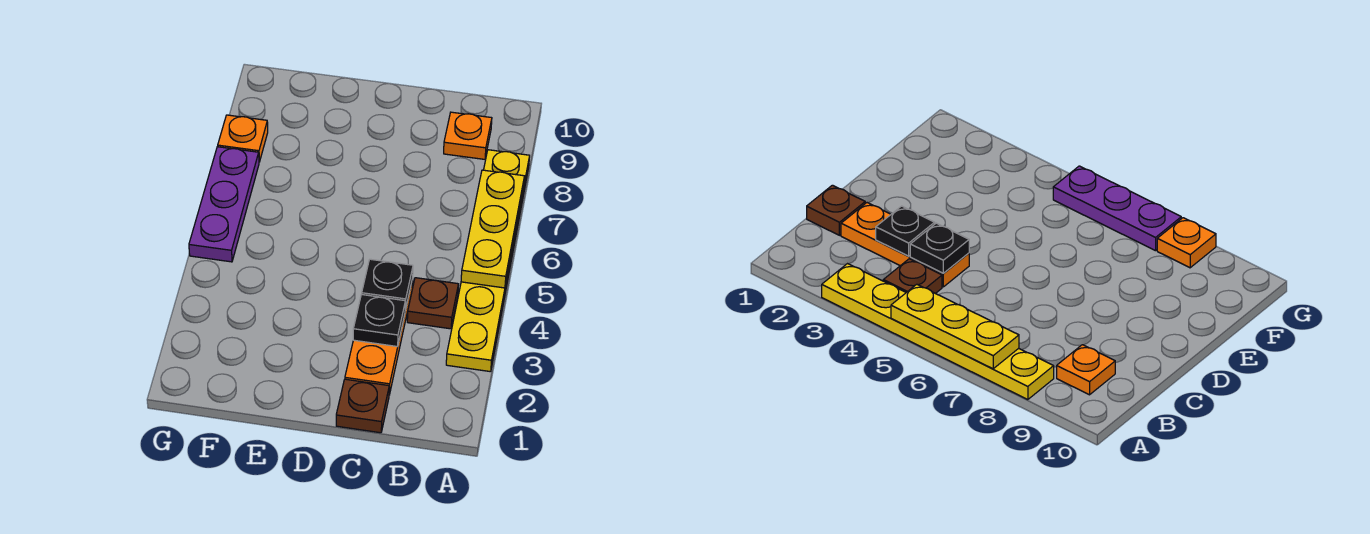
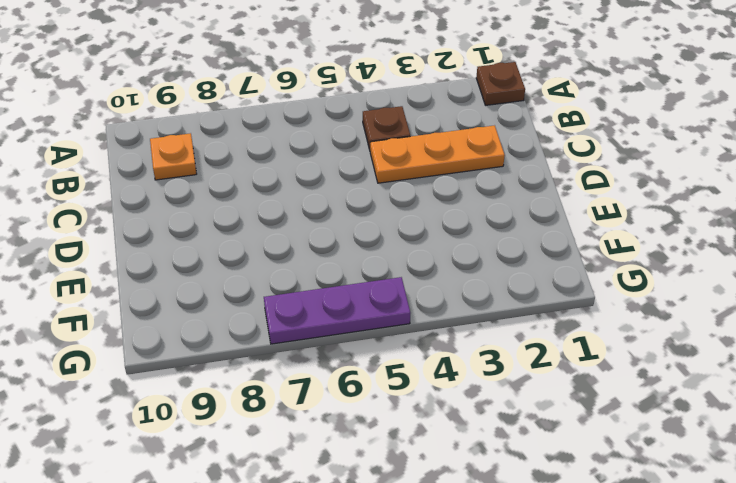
brown plate A1 level 1 -> brown plate C1 level 1
none -> yellow plate A3:A8 level 1
none -> orange plate G8 level 1

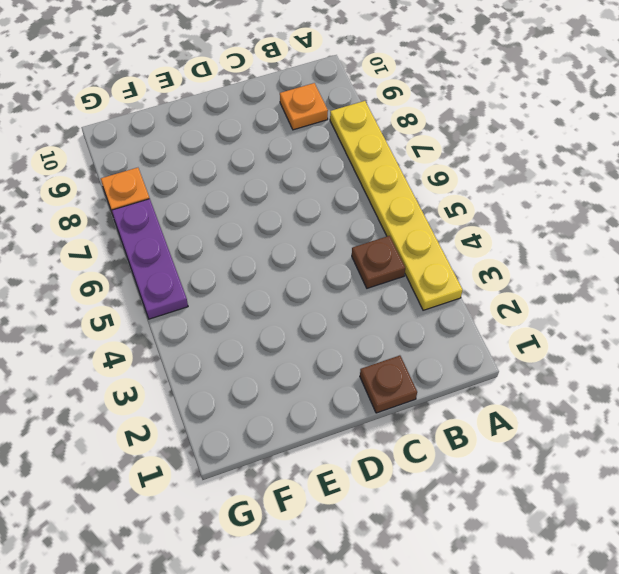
none -> orange plate C2:C4 level 1
none -> yellow plate A5:A7 level 2

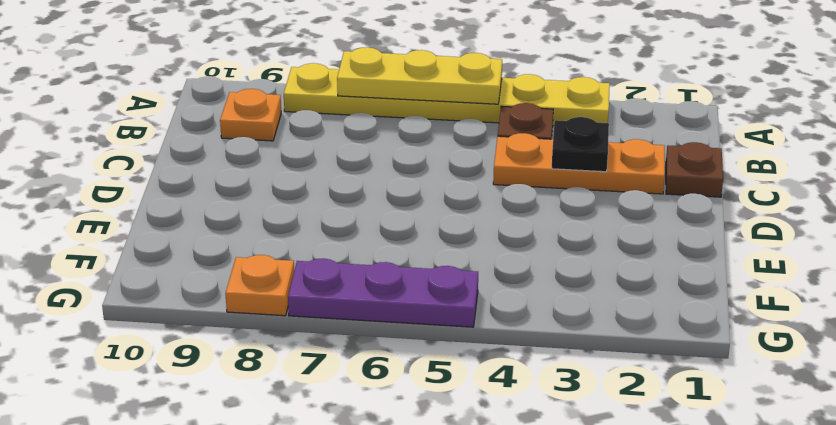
none -> black plate C4 level 2

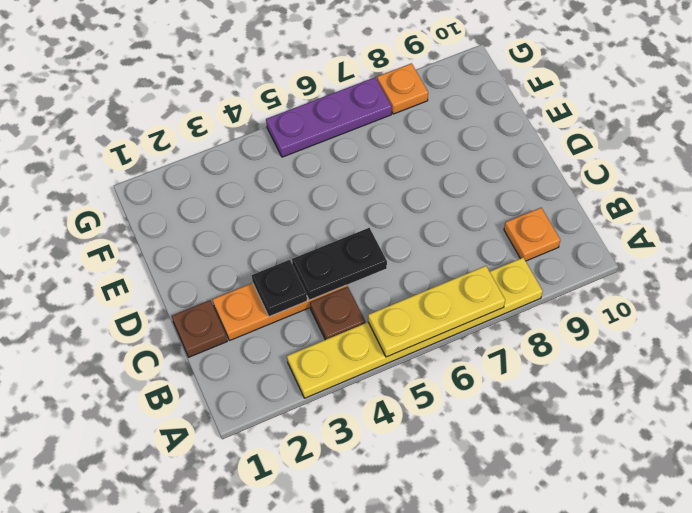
black plate C4:C5 level 2 -> black plate C4 level 2

